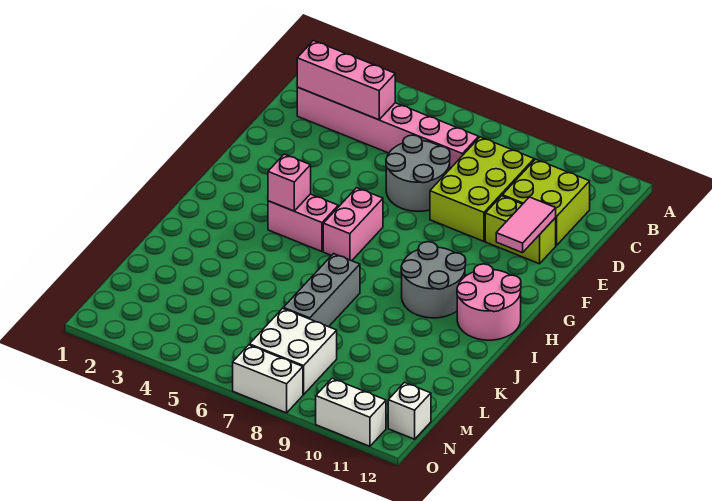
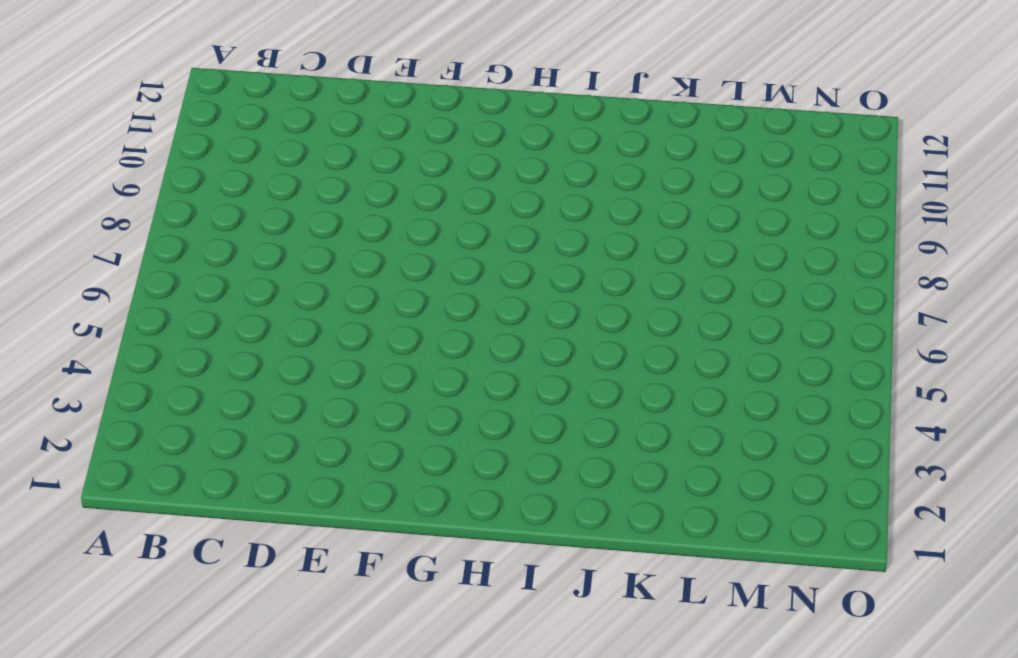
none -> pink brick C2:C7 level 1
none -> lime brick C8:E9 level 1
none -> lime brick C10:D11 level 1

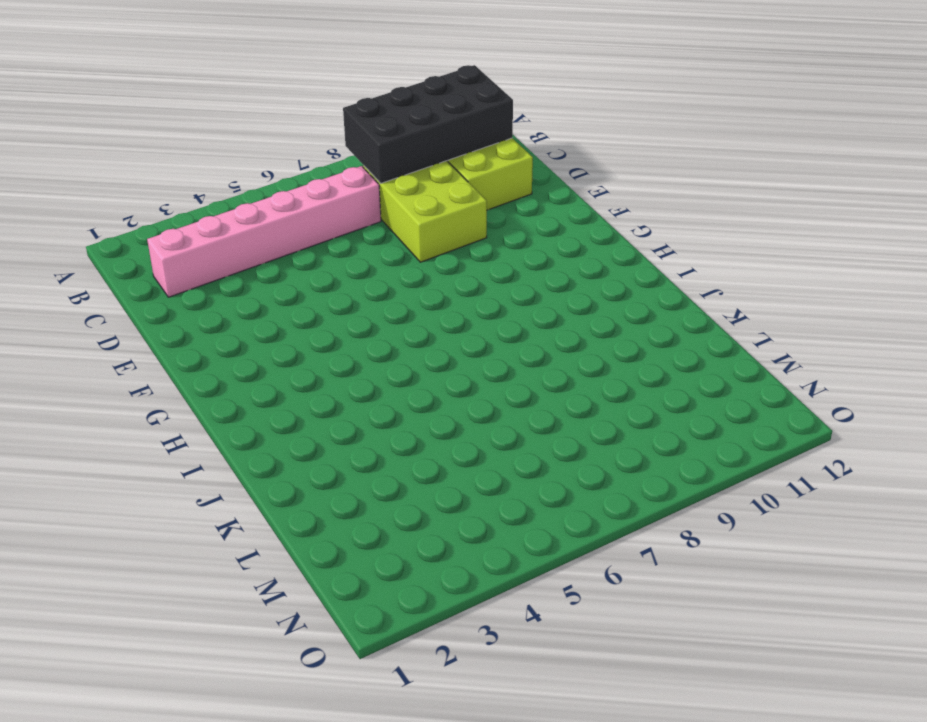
black brick B8:C11 level 2 -> none
none -> grey round brick D6:E7 level 1
none -> lime brick E10:E11 level 1
none -> pink brick G6:H6 level 1

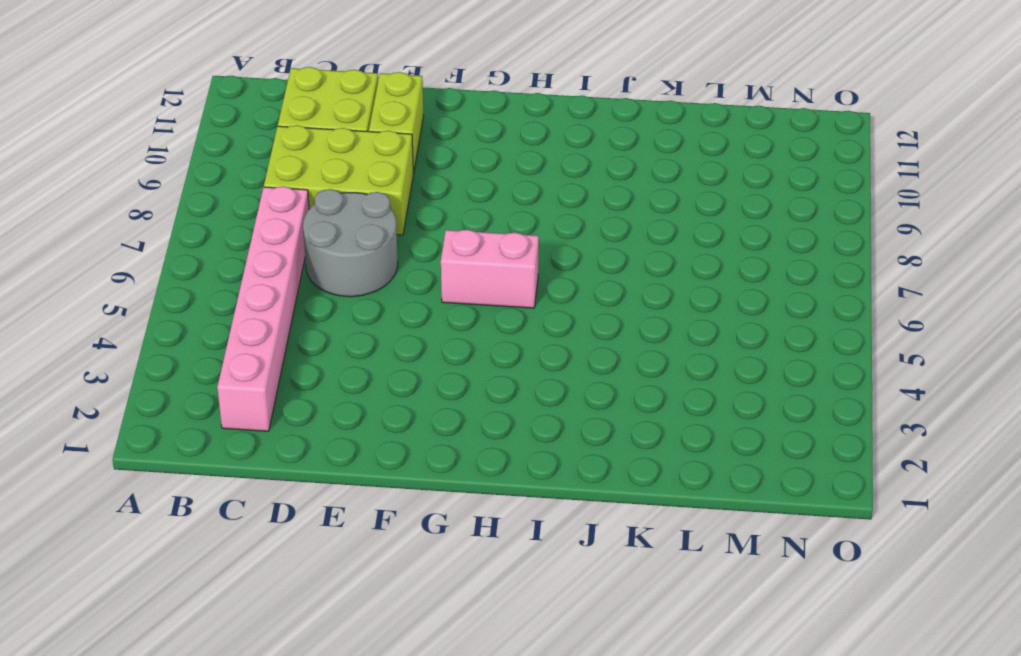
none -> pink brick H4:H5 level 1
none -> grey round brick H9:I10 level 1
none -> pink round brick H11:I12 level 1

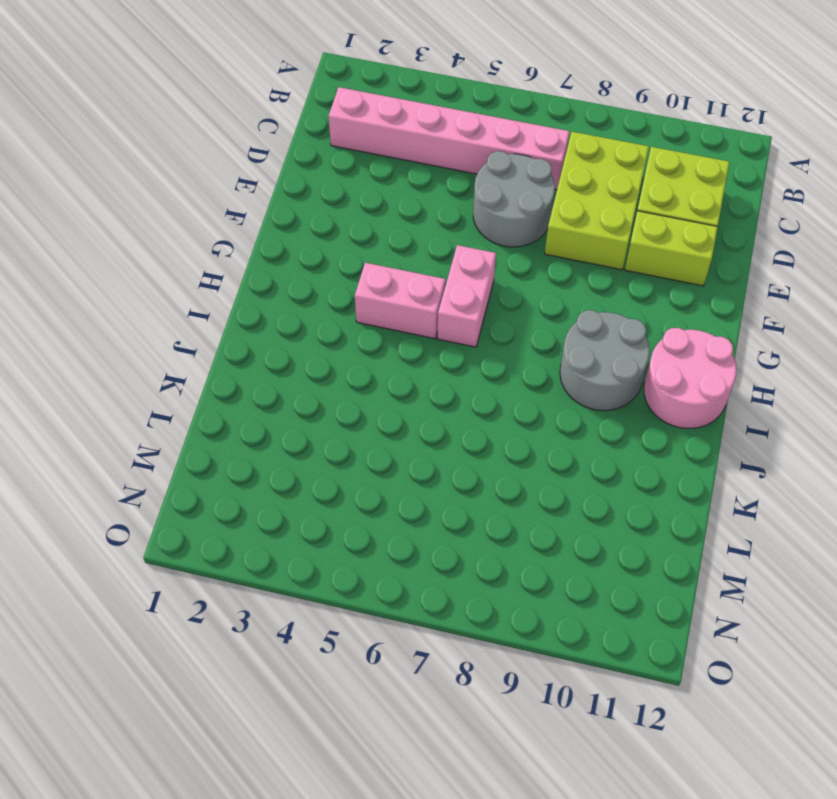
none -> grey brick J7:L7 level 1
none -> white brick M7:N8 level 1
none -> white brick N12 level 1

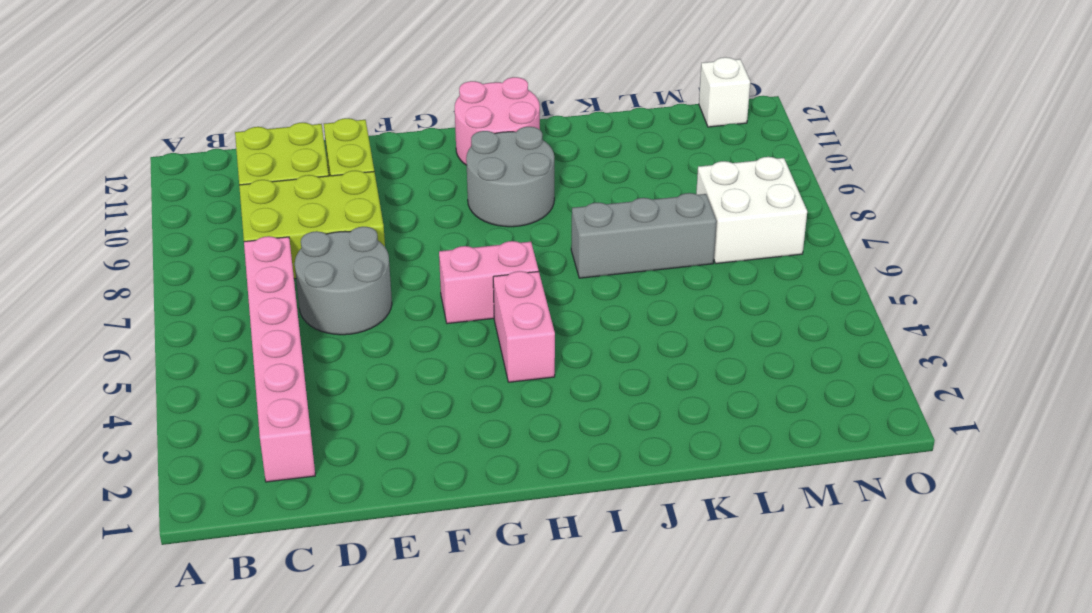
none -> white brick O7:O8 level 1
none -> white brick O10:O11 level 1
none -> pink brick C2:C4 level 2

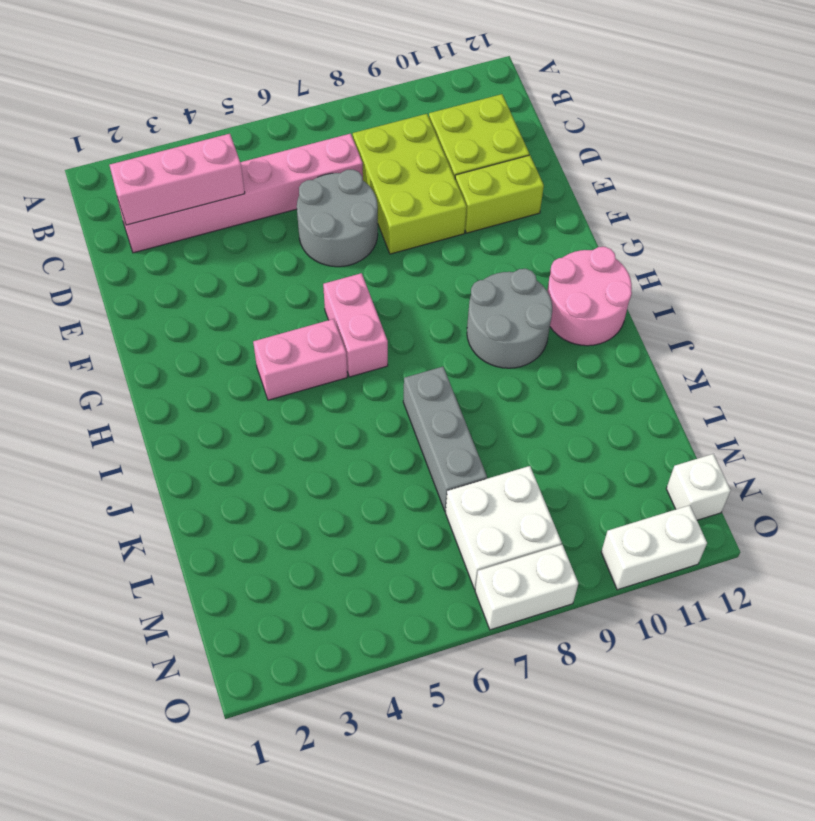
none -> pink tile E11:F11 level 2
none -> pink brick H4 level 2

